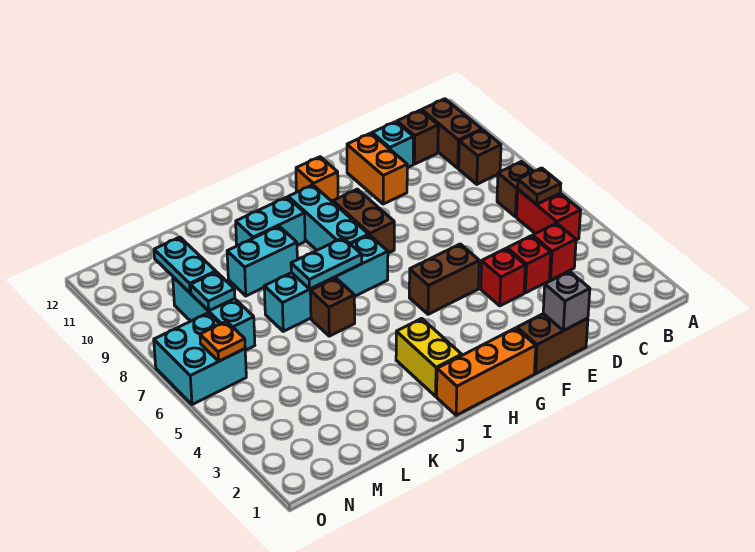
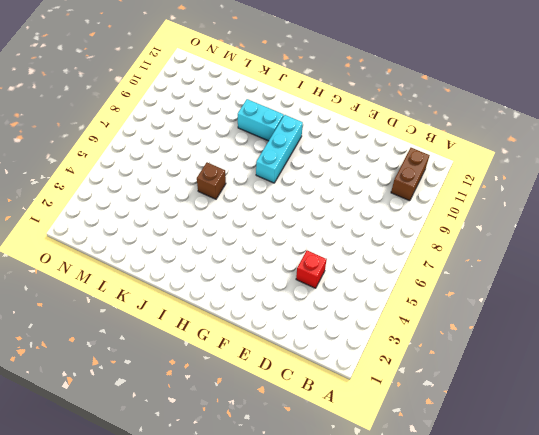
none -> red brick B5:B6 level 1
none -> brown brick B7 level 1
none -> brown brick B9 level 1

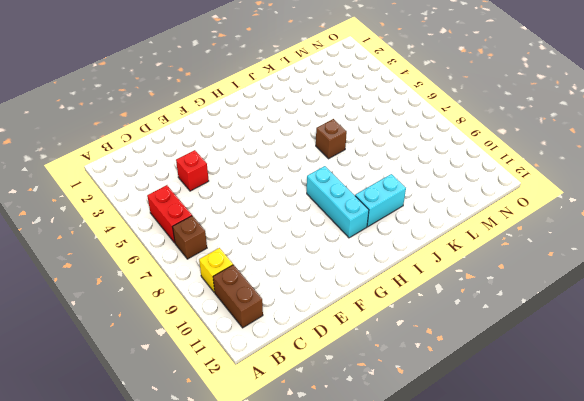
yellow brick B9 level 1 -> brown brick B9 level 1
none -> red brick C4 level 1
none -> brown brick C11 level 1
none -> cyan brick D11 level 1

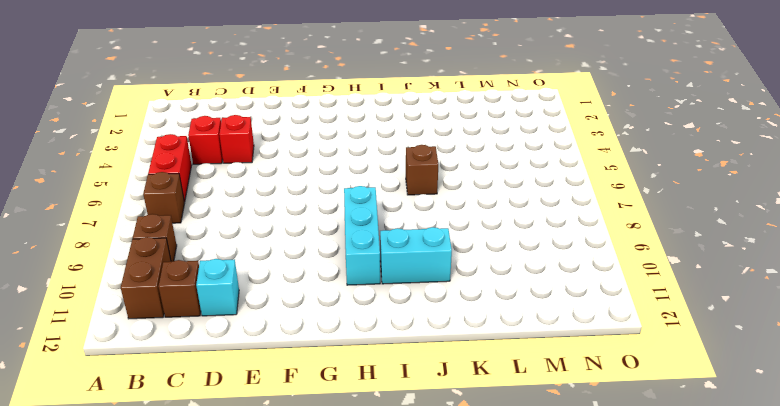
none -> brown brick E1:F1 level 1
none -> red brick E4 level 1
none -> orange brick E10:E11 level 1

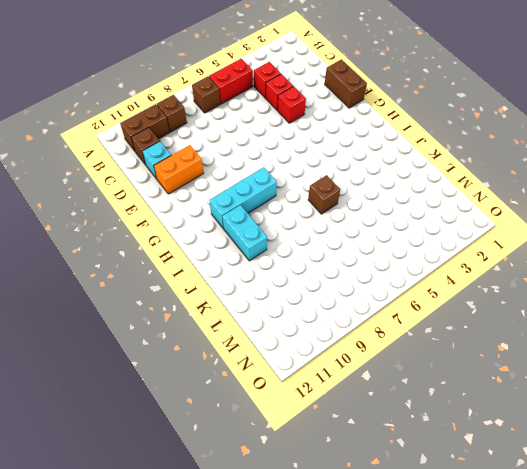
none -> brown brick F5:G5 level 1
none -> orange brick G1:I1 level 1
none -> brown brick G8:G9 level 1

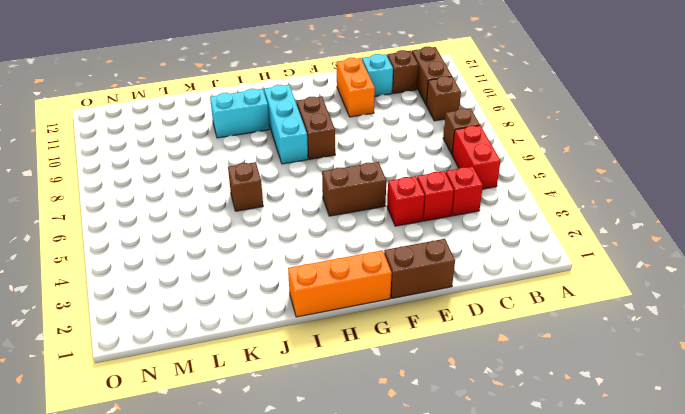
none -> orange brick G11 level 1
none -> cyan brick H7:K7 level 1
none -> yellow brick I2:I3 level 1

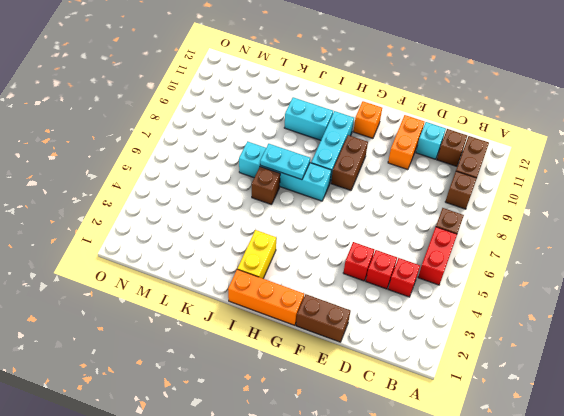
none -> brown brick F5:G5 level 1
none -> cyan brick J9:K9 level 1
none -> cyan brick M7:M9 level 1

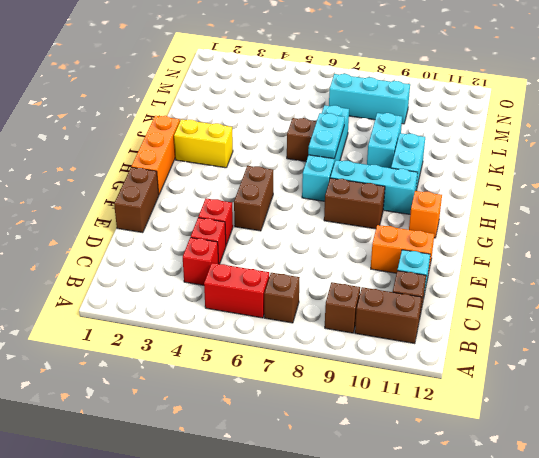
none -> cyan brick N6:O7 level 1
none -> brown plate B6 level 2
none -> grey brick E1 level 2

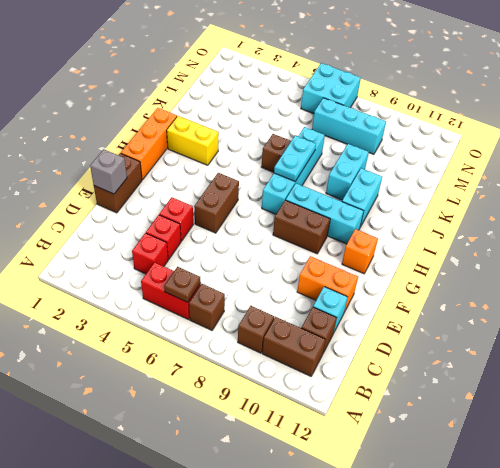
none -> cyan plate M8 level 2
none -> cyan plate M9:M10 level 2
none -> orange plate N6 level 2

